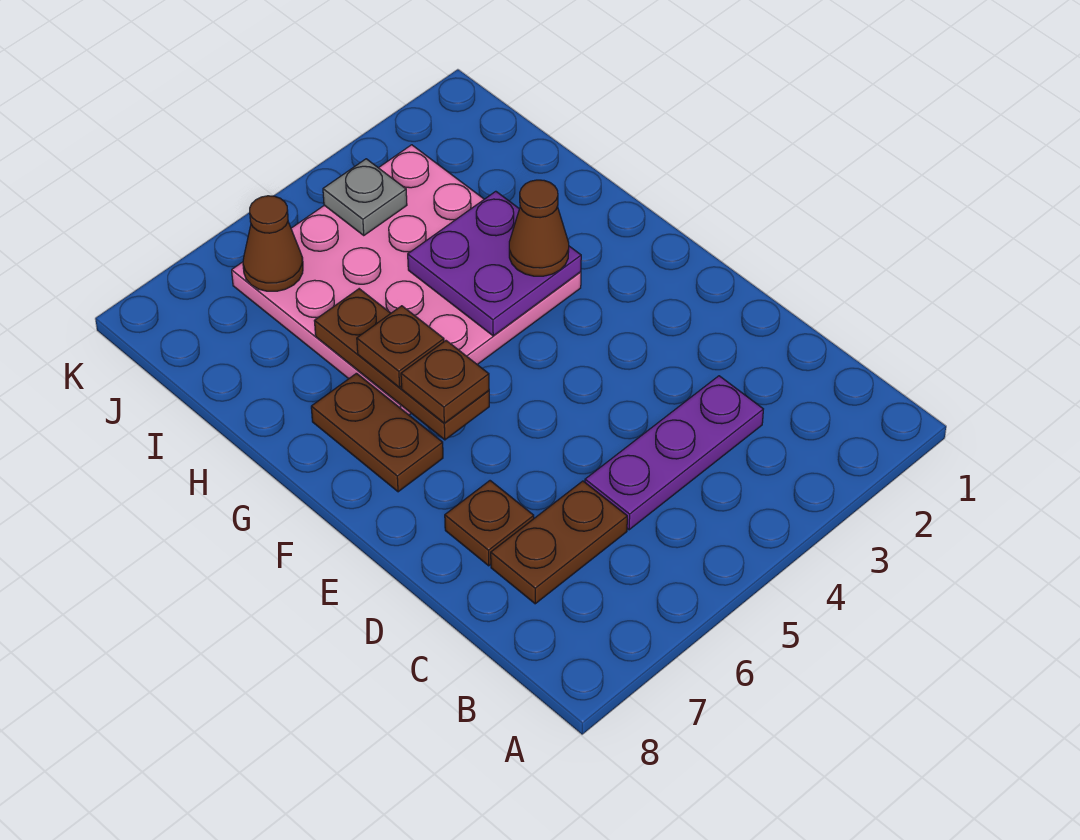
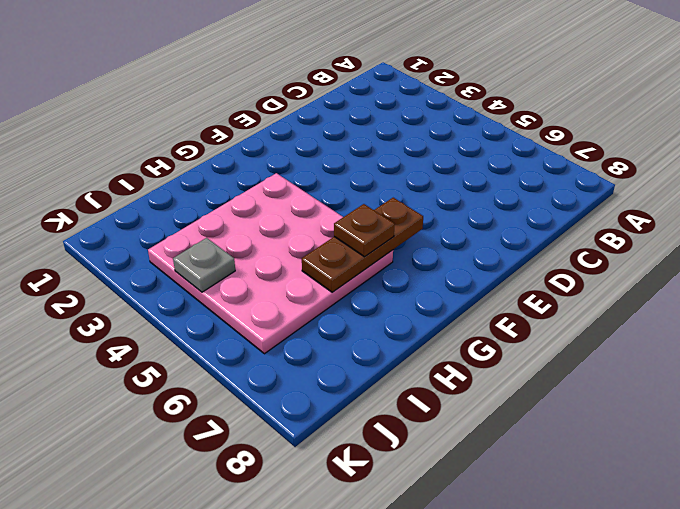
none -> purple plate C3:C5 level 1
none -> brown plate C6:C7 level 1
none -> brown plate D7 level 1

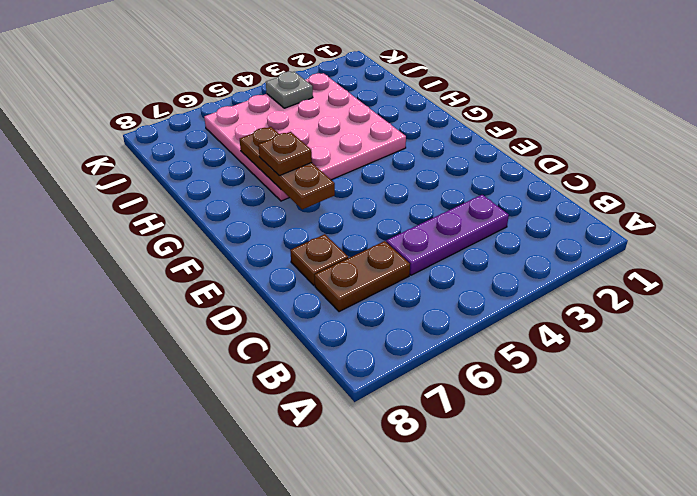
none -> brown plate F7:G7 level 1
none -> purple plate G3:H4 level 2
none -> brown cone J6 level 2

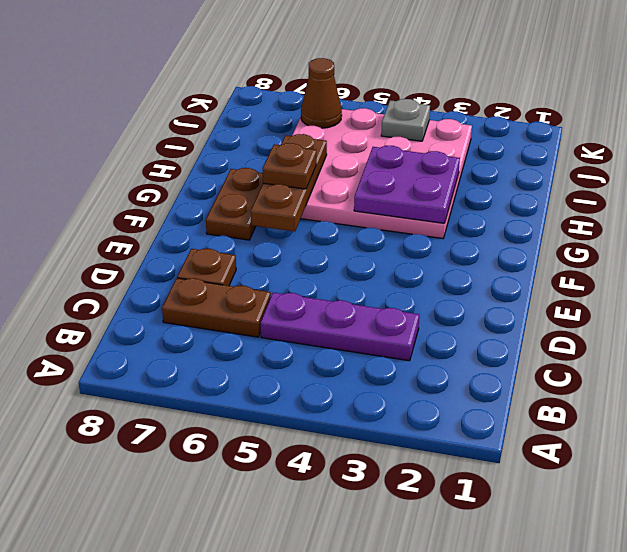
none -> brown plate F6 level 3
none -> brown cone G3 level 3

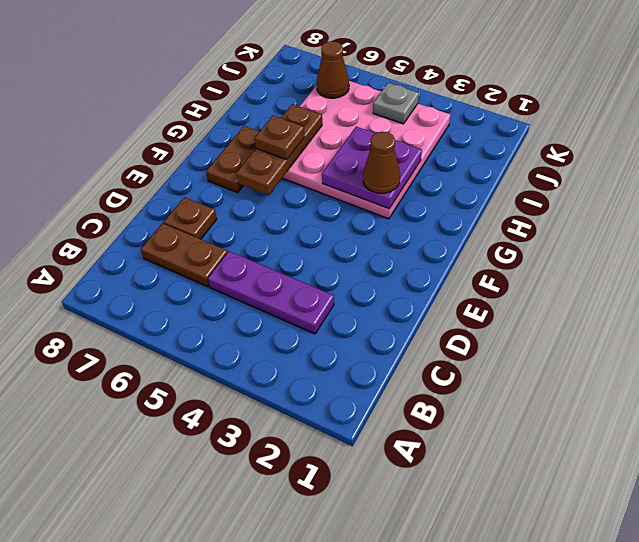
none -> brown plate F6 level 3

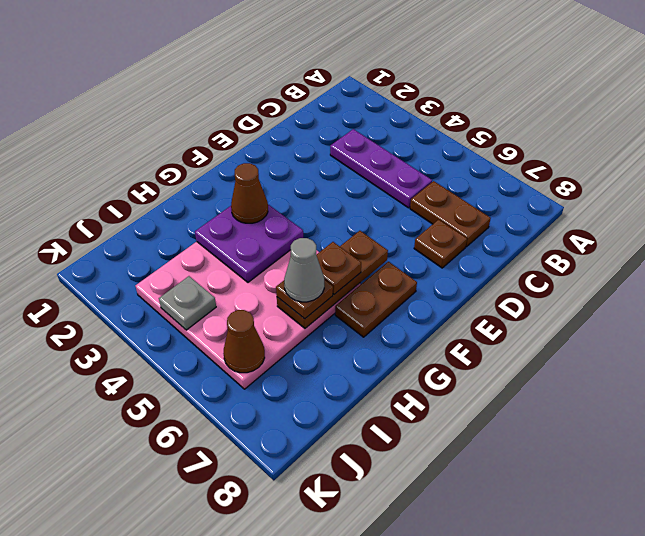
brown plate H6 level 3 -> brown plate F6 level 3
grey cone H6 level 4 -> none

